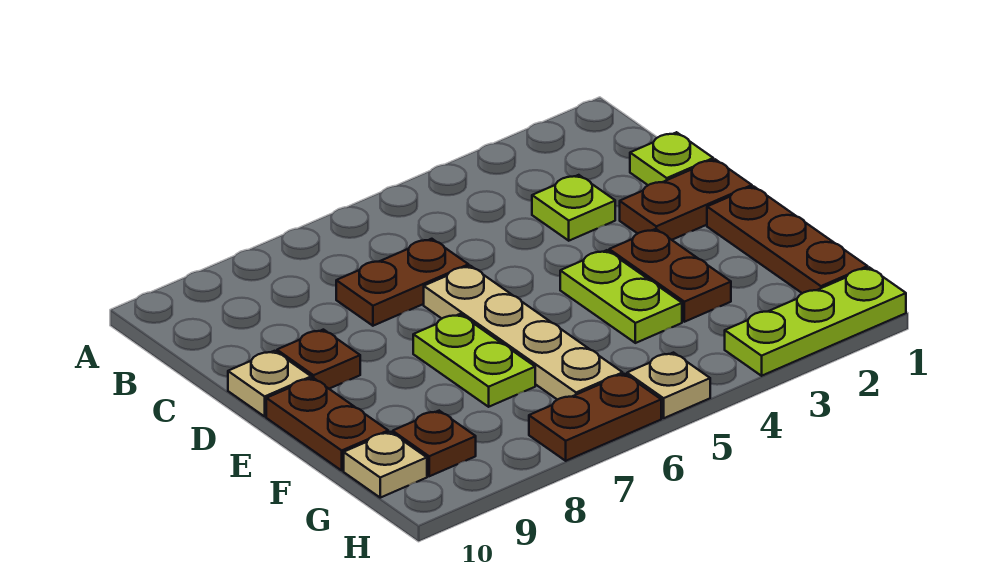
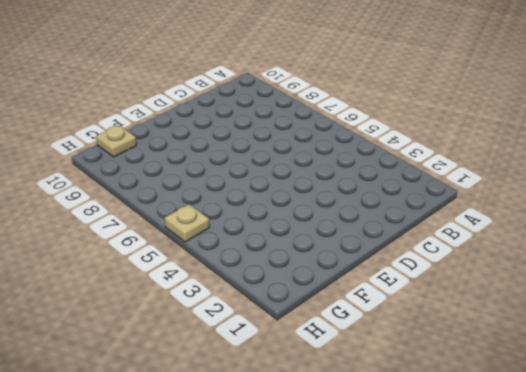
none -> lime plate C1 level 1
none -> lime plate C3 level 1
none -> brown plate C6:C7 level 1

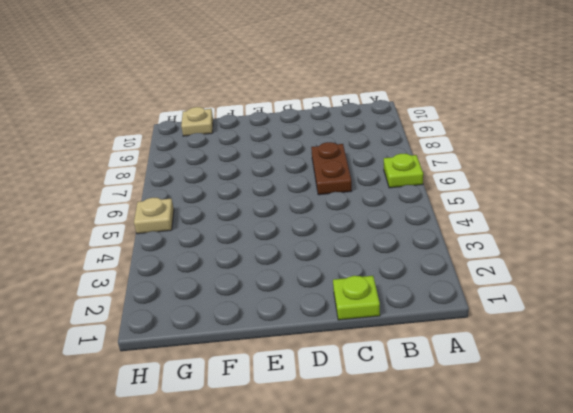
lime plate A6 level 1 -> lime plate C3 level 1
none -> brown plate D1:D2 level 1
none -> tan plate D6:G6 level 1
none -> brown plate D9 level 1

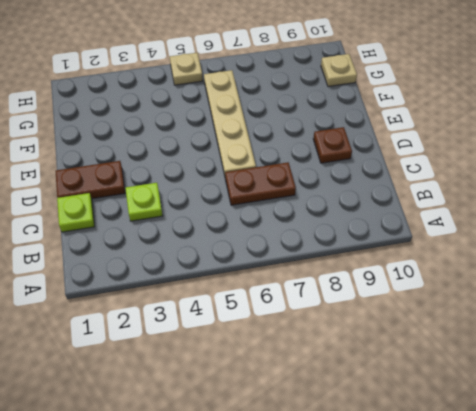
none -> tan plate D10 level 1
none -> brown plate E1:G1 level 1
none -> brown plate E3:F3 level 1

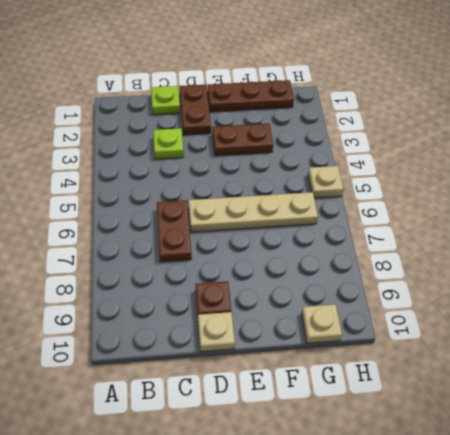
none -> lime plate E4:F4 level 1
none -> lime plate E7:F7 level 1
none -> brown plate E10:F10 level 1

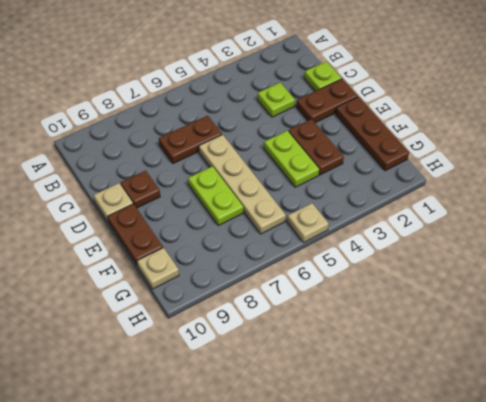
none -> brown plate G9 level 1
none -> lime plate H1:H3 level 1
none -> brown plate H6:H7 level 1

